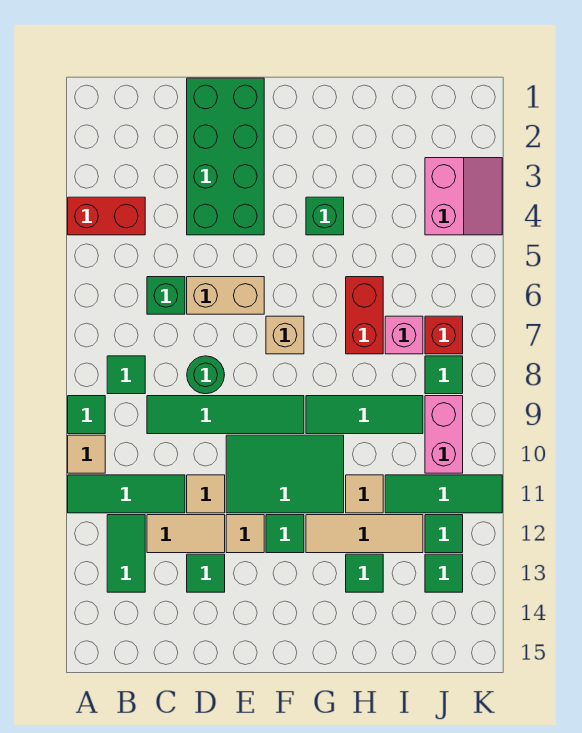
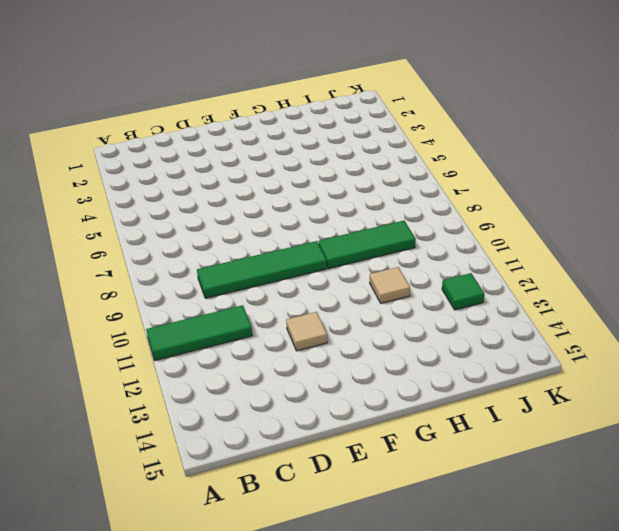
none -> red brick A4:B4 level 1
none -> green tile A9 level 1
none -> tan tile A10 level 1
none -> green tile B8 level 1

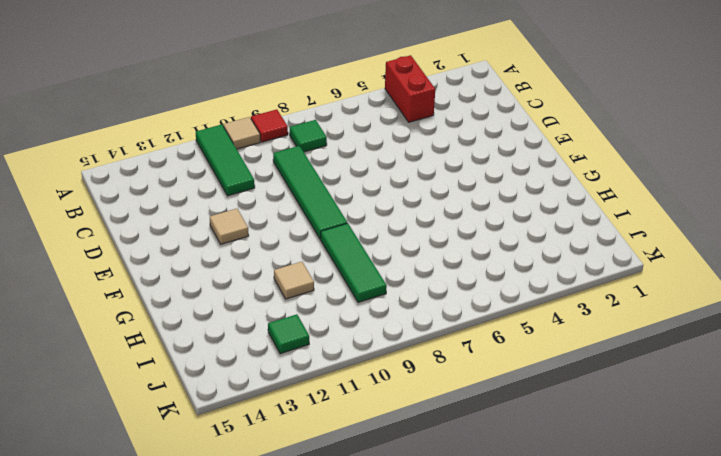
red tile A9 level 1 -> green tile A9 level 1
none -> green tile B12:B13 level 1
none -> green brick C6 level 1
none -> tan tile C12:D12 level 1
none -> green brick D1:E4 level 1

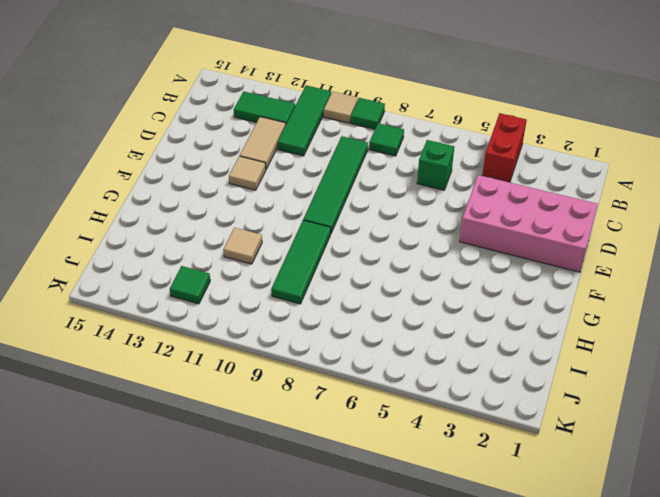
pink brick D1:E4 level 1 -> green brick D1:E4 level 1
none -> tan brick D6:E6 level 1
none -> green round brick D8 level 1
none -> tan tile D11 level 1
none -> green tile D13 level 1

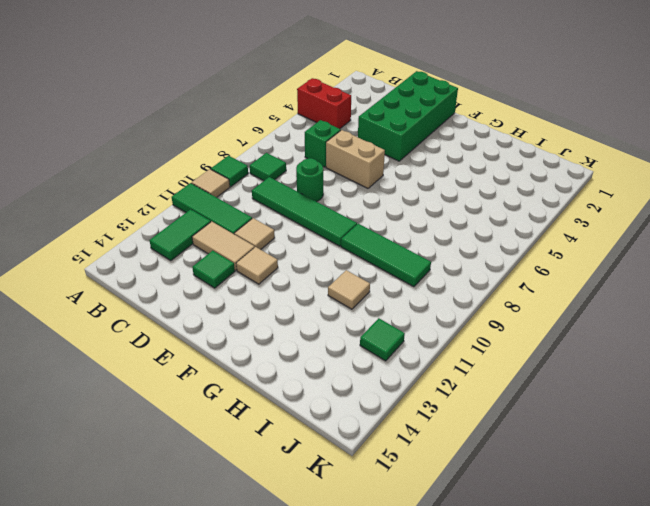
none -> green tile E10:G11 level 1
none -> tan brick F7 level 1
none -> green tile F12 level 1
none -> green brick G4 level 1

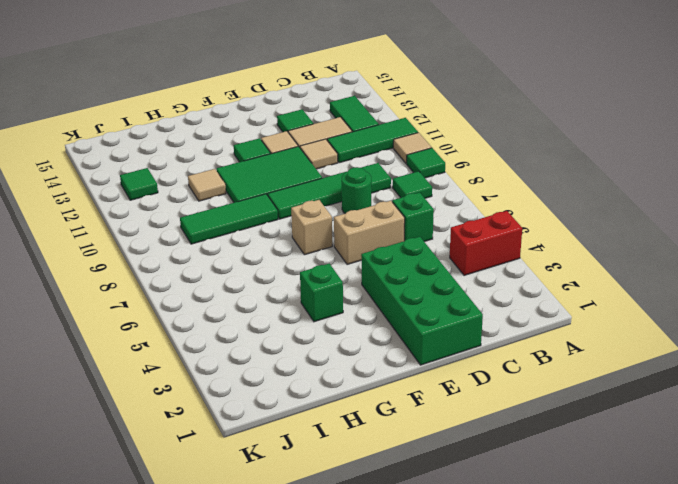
none -> tan tile G12:I12 level 1
none -> red brick H6:H7 level 1
none -> green tile H13 level 1
none -> pink brick I7 level 1

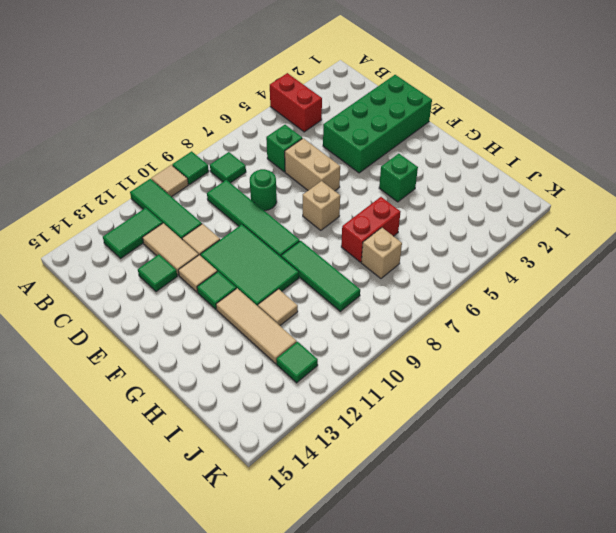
tan brick I7 level 1 -> pink brick I7 level 1
none -> green tile H13 level 1
none -> green tile I11:K11 level 1
none -> pink slope J3:K4 level 1 top J
none -> red brick J7 level 1

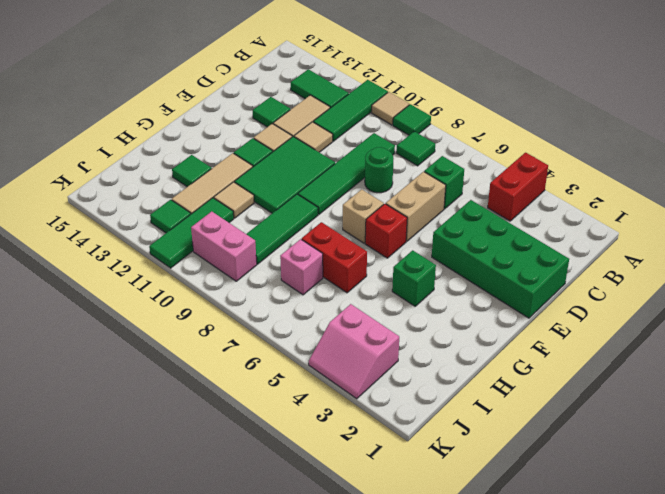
red brick F6 level 1 -> red brick J7 level 1
none -> green tile J8 level 1
none -> green tile J13 level 1

